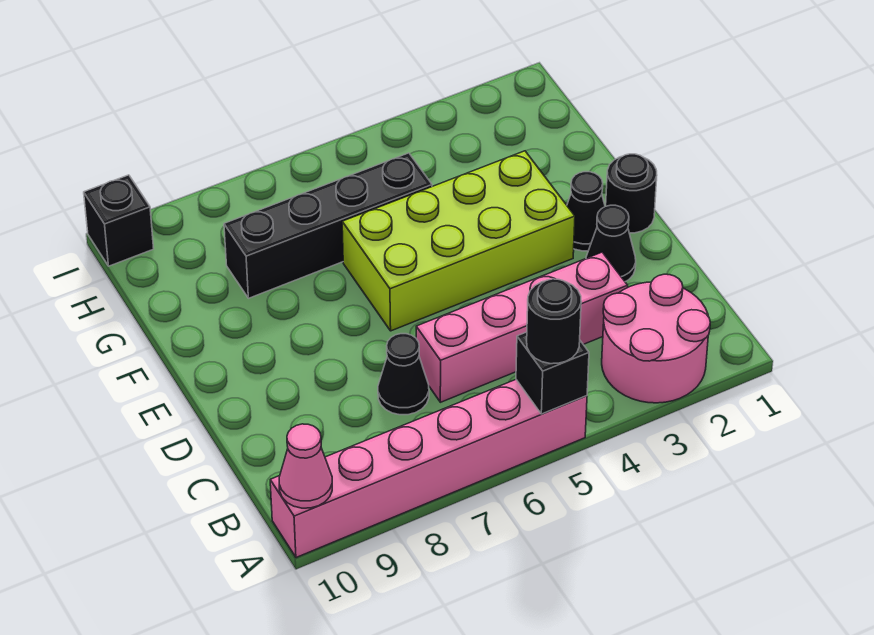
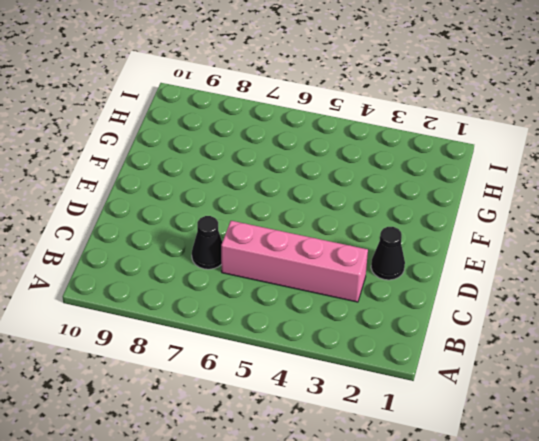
none -> pink round brick A2:B3 level 1
none -> pink brick A5:A10 level 1
none -> black round brick E1 level 1

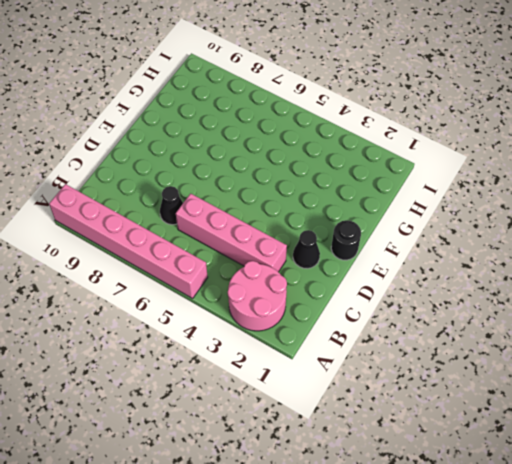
none -> black cone E2 level 1
none -> lime brick E3:F6 level 1
none -> black brick G5:G8 level 1

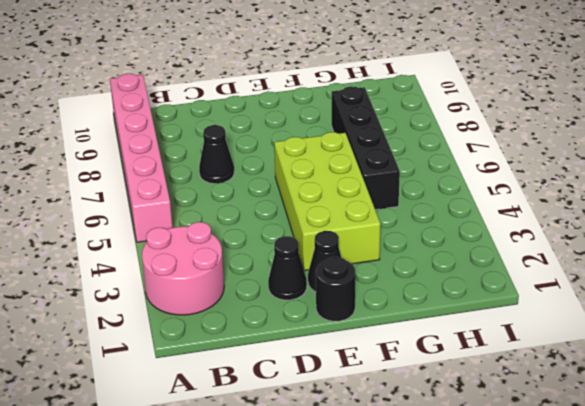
none -> pink brick C3:C6 level 1
none -> black brick I10 level 1
none -> black brick A5 level 2

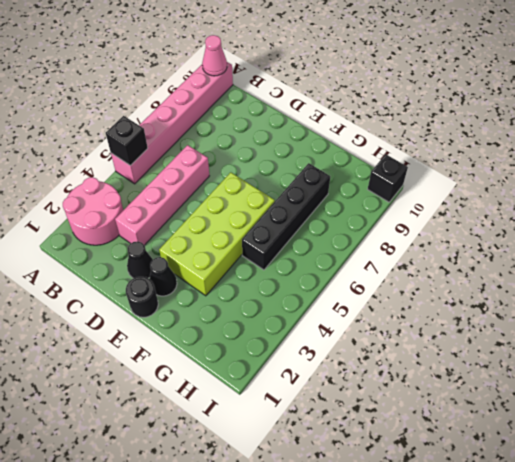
none -> black cone C7 level 1
none -> black round brick A5 level 3

